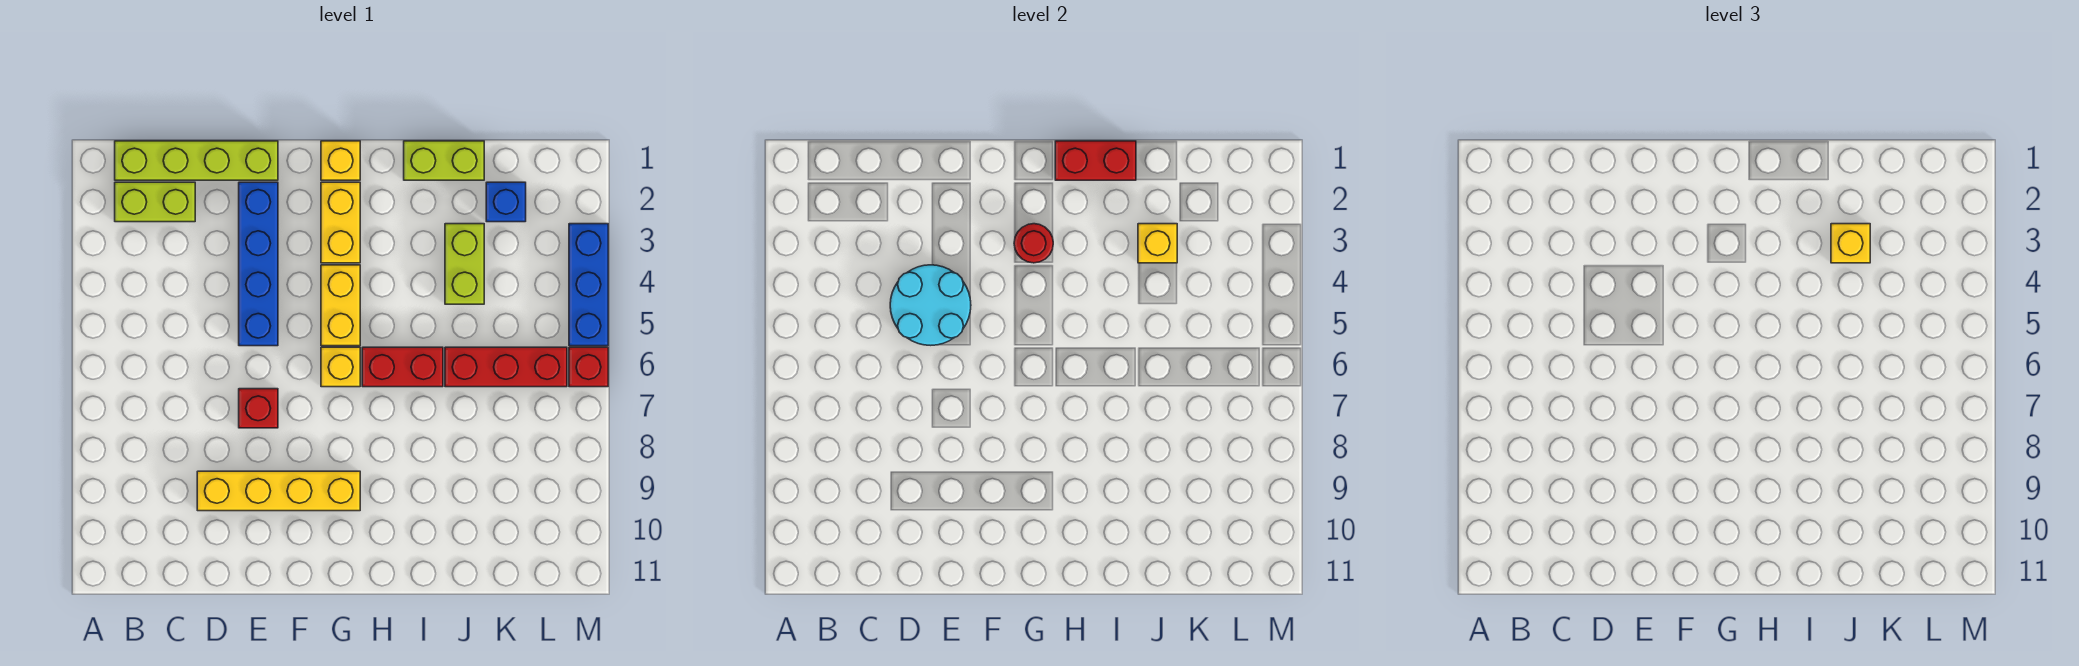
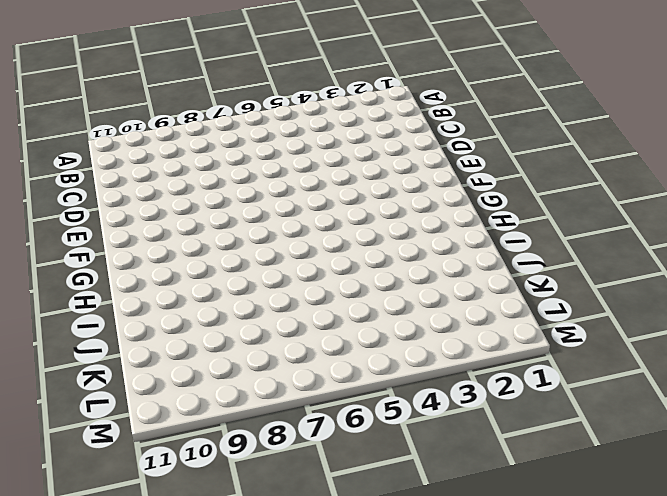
none -> lime brick B1:E1 level 1
none -> lime brick B2:C2 level 1
none -> yellow brick D9:G9 level 1

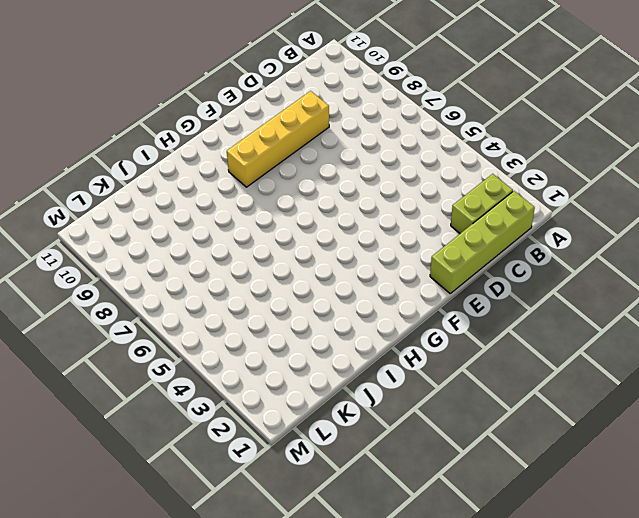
none -> blue brick E2:E5 level 1
none -> red brick E7 level 1
none -> yellow brick G1 level 1

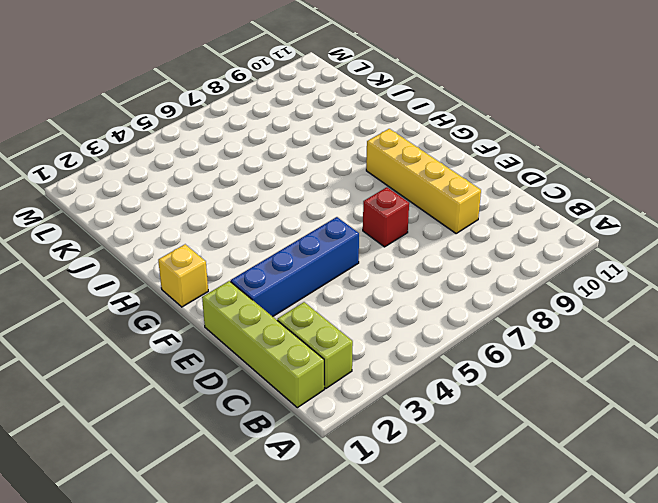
none -> yellow brick G2:G3 level 1
none -> yellow brick G4:G5 level 1
none -> yellow brick G6 level 1

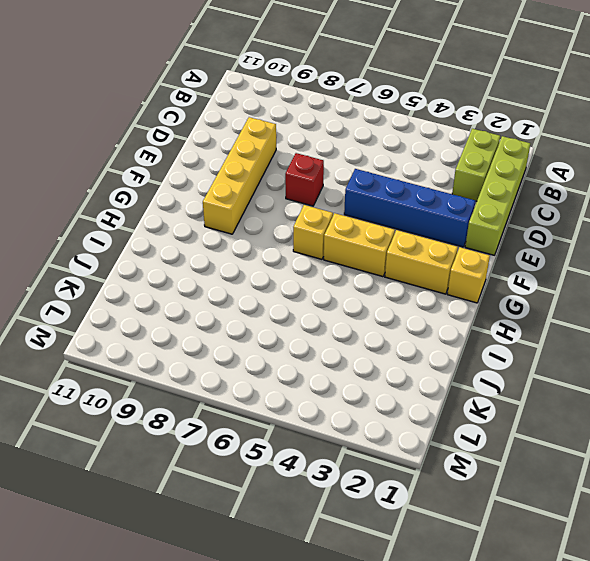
none -> red brick H6:I6 level 1
none -> lime brick I1:J1 level 1
none -> lime brick J3:J4 level 1

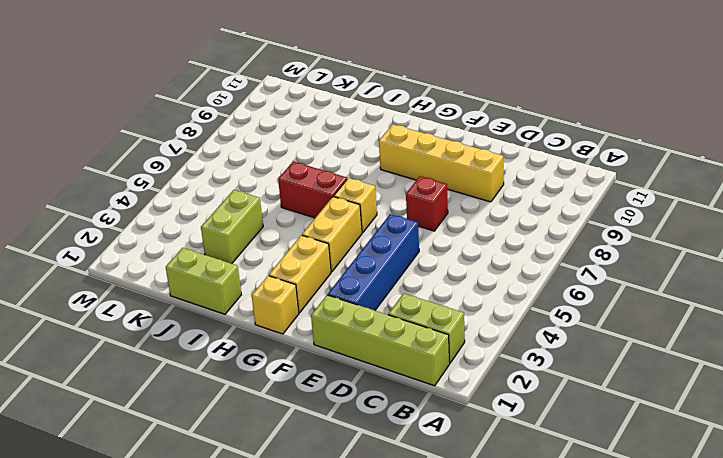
none -> red brick J6:L6 level 1
none -> blue brick K2 level 1
none -> blue brick M3:M5 level 1

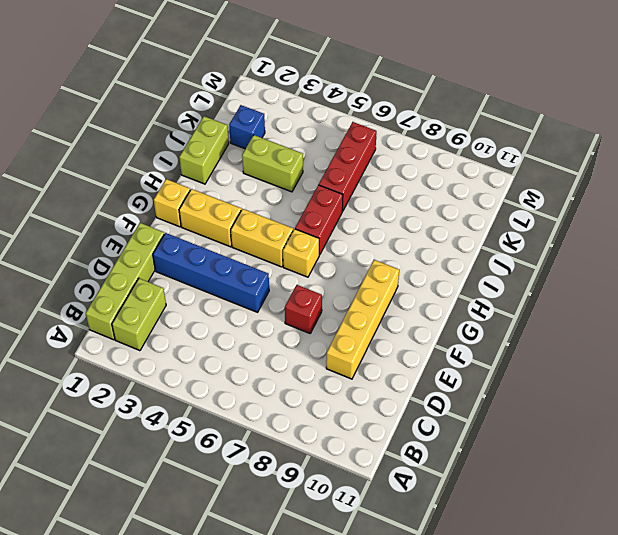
none -> blue brick M3:M5 level 1
none -> red brick M6 level 1
none -> cyan round brick D4:E5 level 2

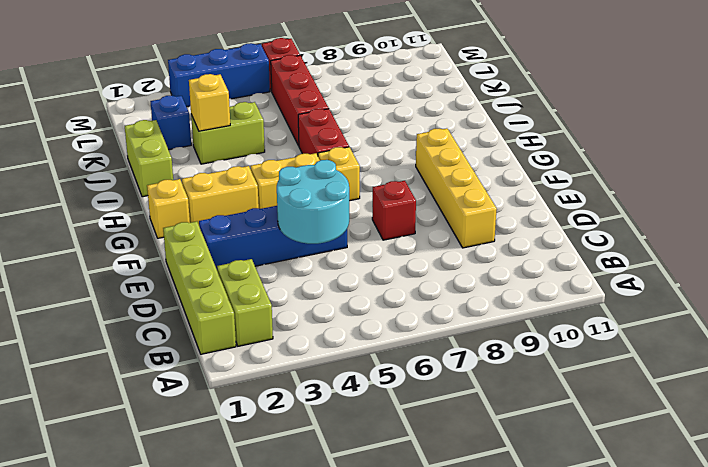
none -> red round brick G3 level 2
none -> red brick H1:I1 level 2
none -> yellow brick J3 level 3

